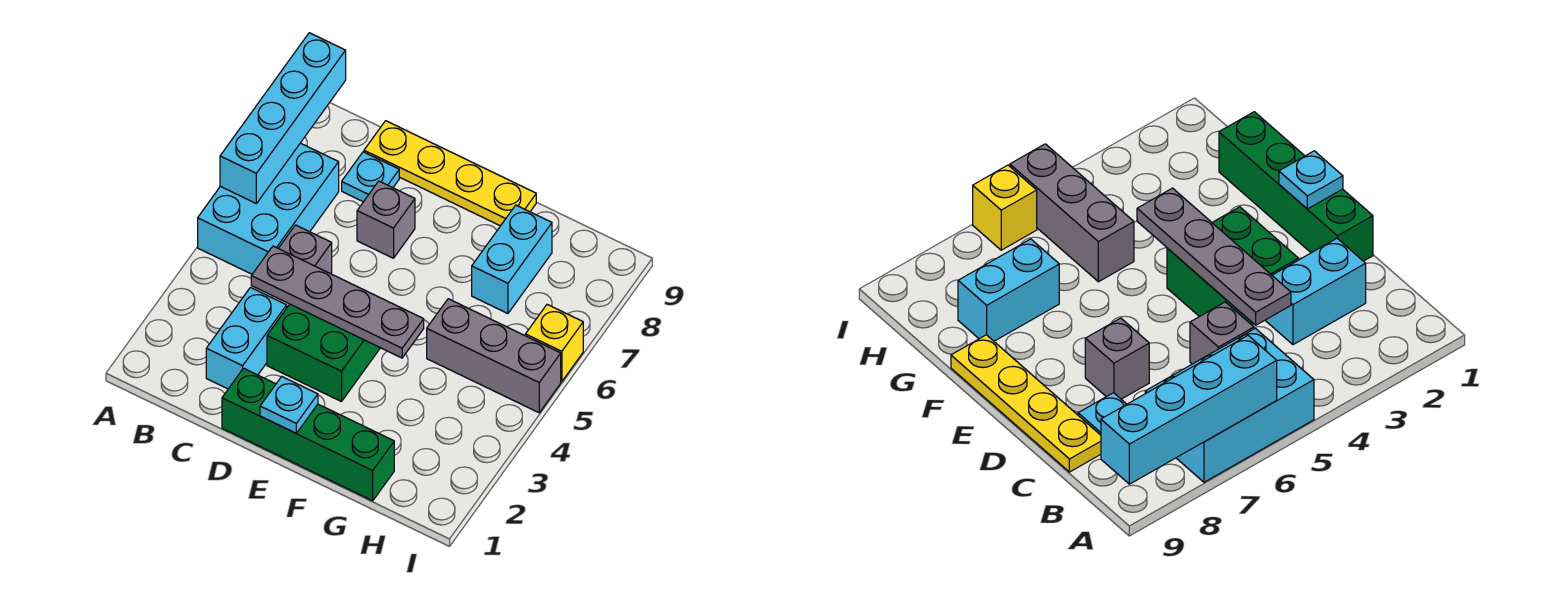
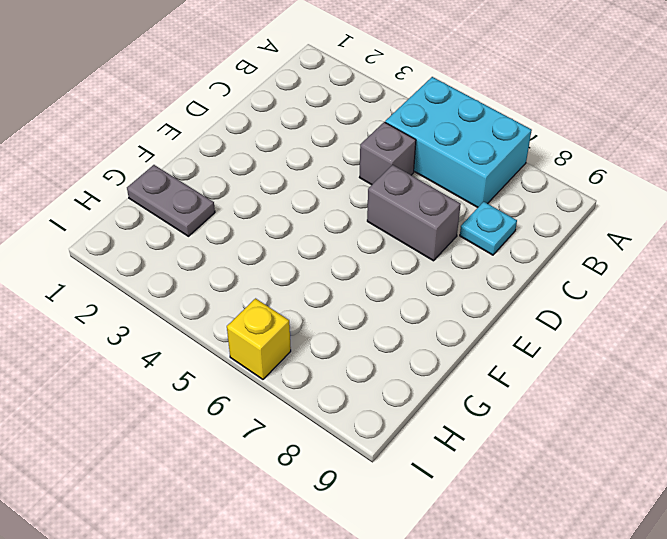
grey brick D6:D7 level 1 -> grey brick D7 level 1
grey plate G1:G2 level 1 -> green brick D1:G1 level 1
none -> cyan brick C2:C3 level 1
none -> yellow plate C9:F9 level 1
none -> green brick D3:E4 level 1

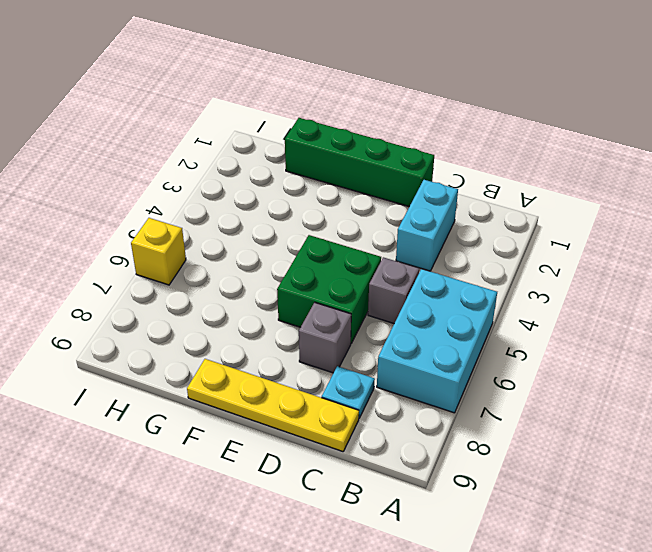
green brick D5:E6 level 1 -> green brick D3:E4 level 1
none -> grey brick G5:I5 level 1
none -> cyan brick G7:G8 level 1
none -> cyan brick A6:A9 level 2

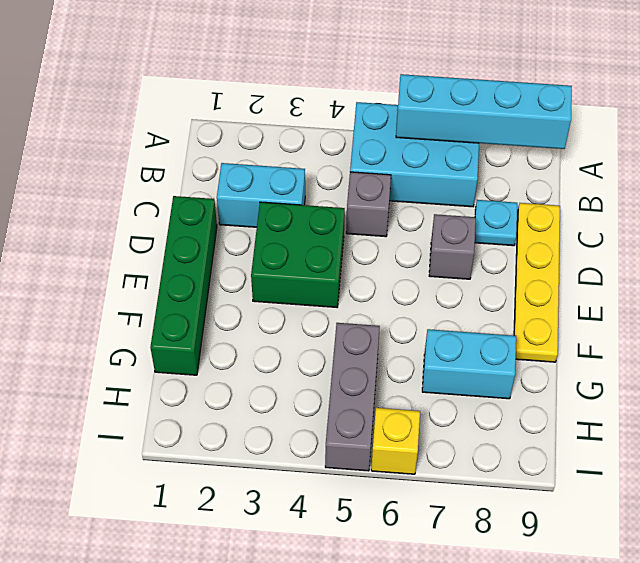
none -> grey plate C4:F4 level 2
none -> cyan plate E1 level 2

